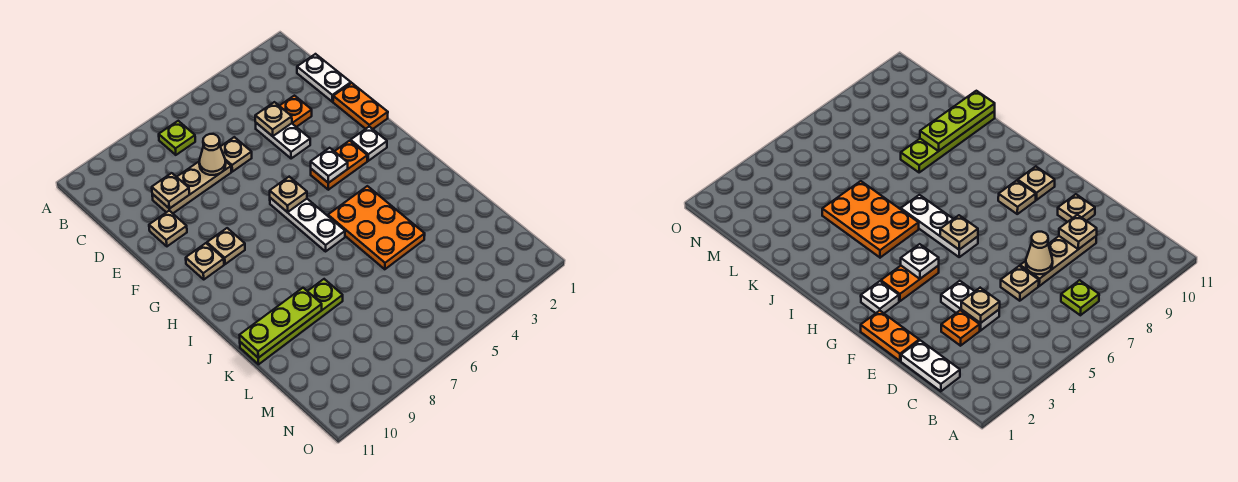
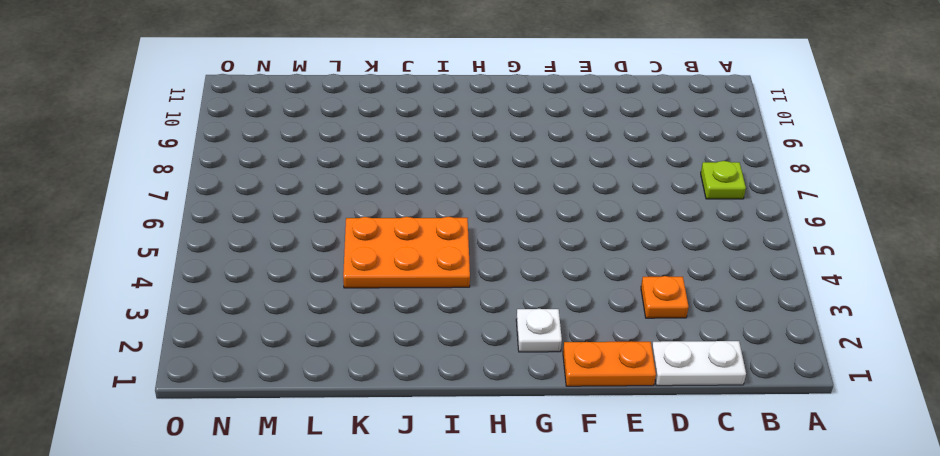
none -> white plate D4:E4 level 1
none -> tan plate D6 level 1
none -> tan plate D7:D9 level 1

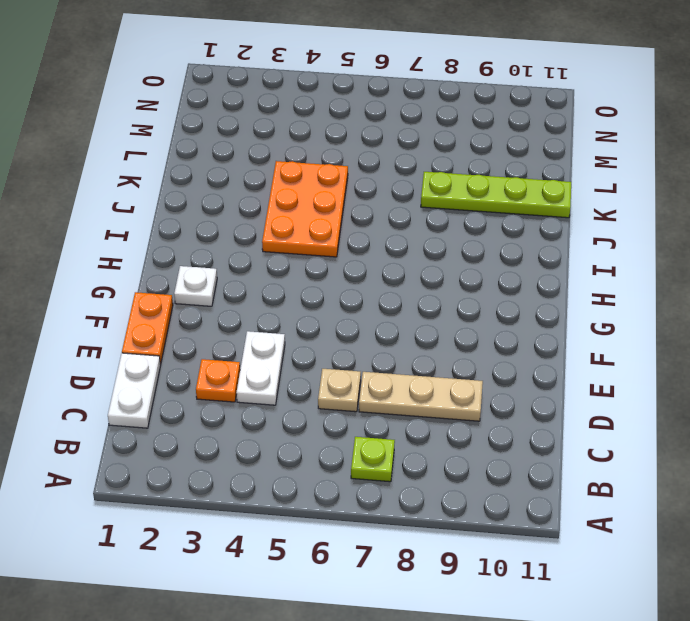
none -> tan plate E10 level 1
none -> orange plate G3:G4 level 1
none -> white plate G6:I6 level 1

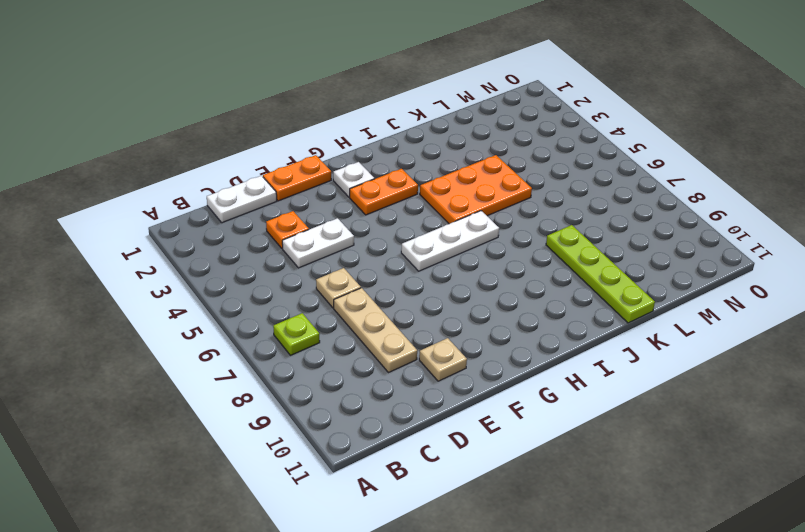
orange plate G3:H3 level 1 -> orange plate G3:G4 level 1
none -> tan plate G9 level 1
none -> tan plate G10 level 1
none -> tan plate D4 level 2

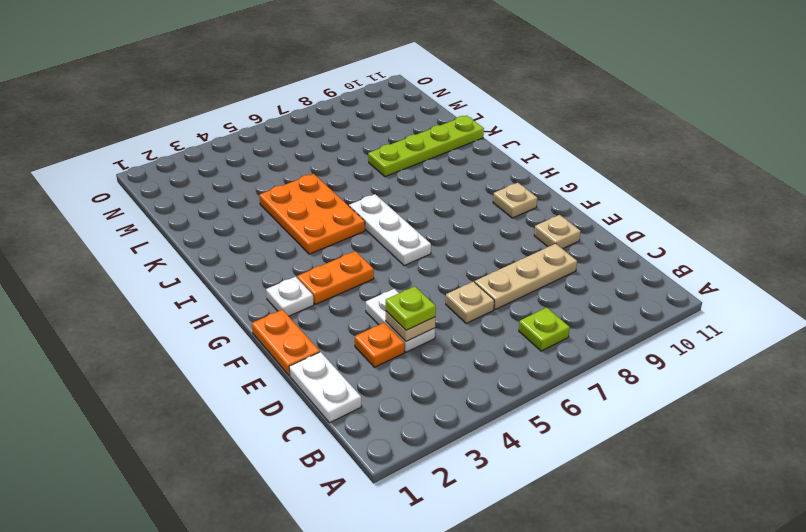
lime plate D4 level 3 -> none
none -> tan plate G9 level 1
none -> tan cone D7 level 2
none -> tan plate D9 level 2

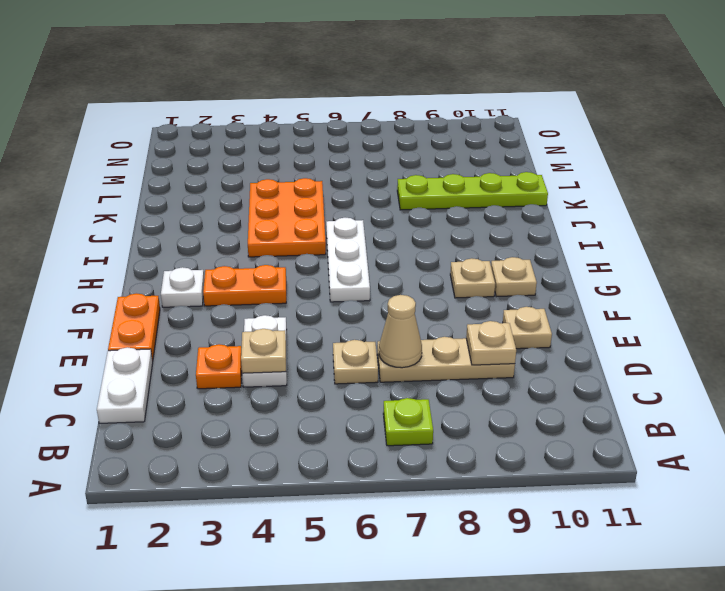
none -> white plate G4 level 2
none -> tan plate G6 level 2
none -> lime plate K9:K11 level 2

